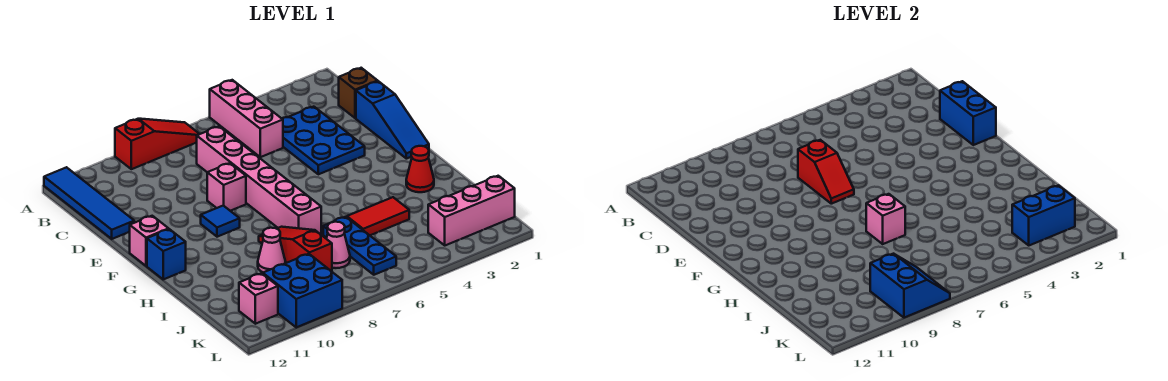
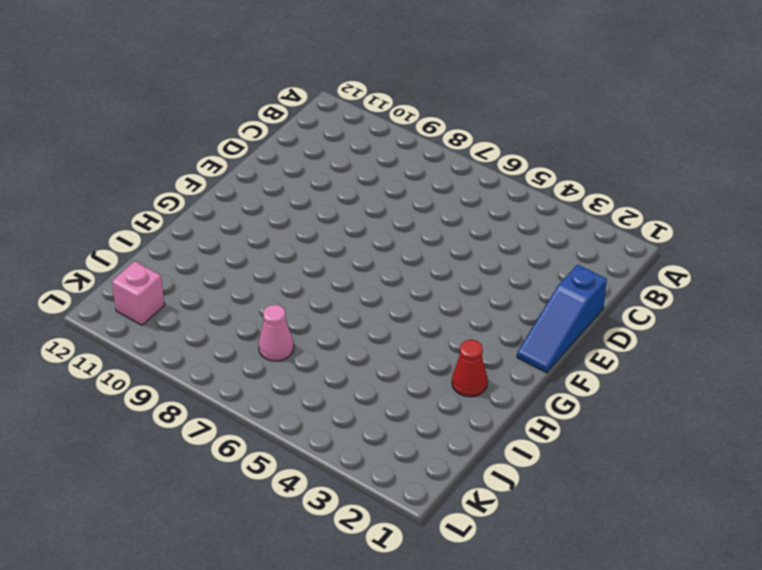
none -> pink brick A5:C5 level 1
none -> red slope A7:A9 level 1 top 9
none -> blue tile A12:D12 level 1

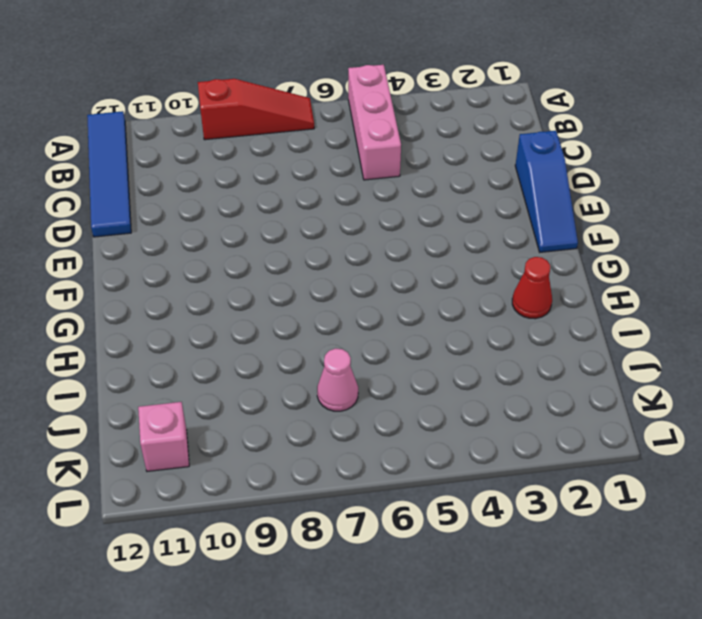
none -> brown brick C1 level 1
none -> blue plate C3:E4 level 1
none -> pink brick C7:H7 level 1

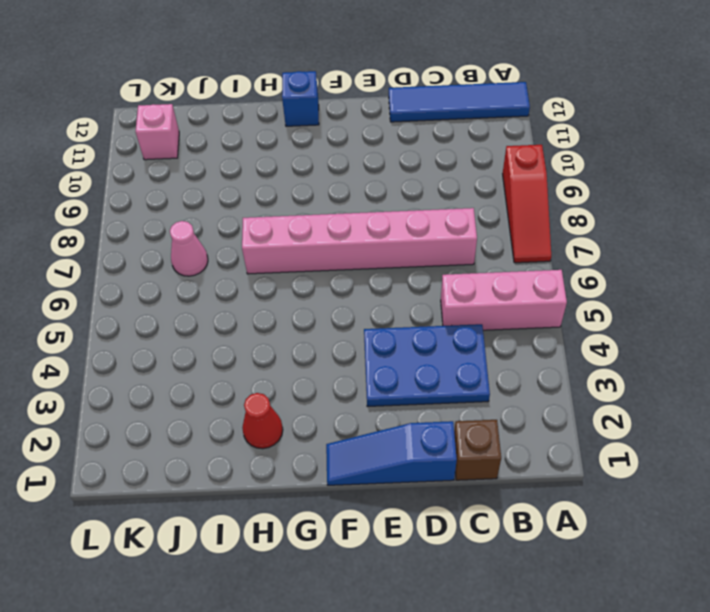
none -> pink brick E8 level 1
none -> blue tile F9 level 1
none -> pink brick F12 level 1

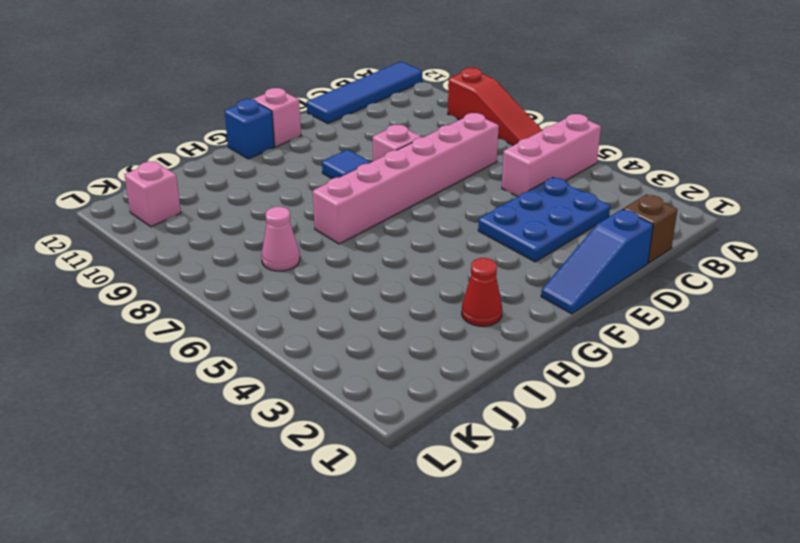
none -> red slope H8:J8 level 1 top J
none -> red tile I4:I5 level 1
none -> blue plate I6:K6 level 1

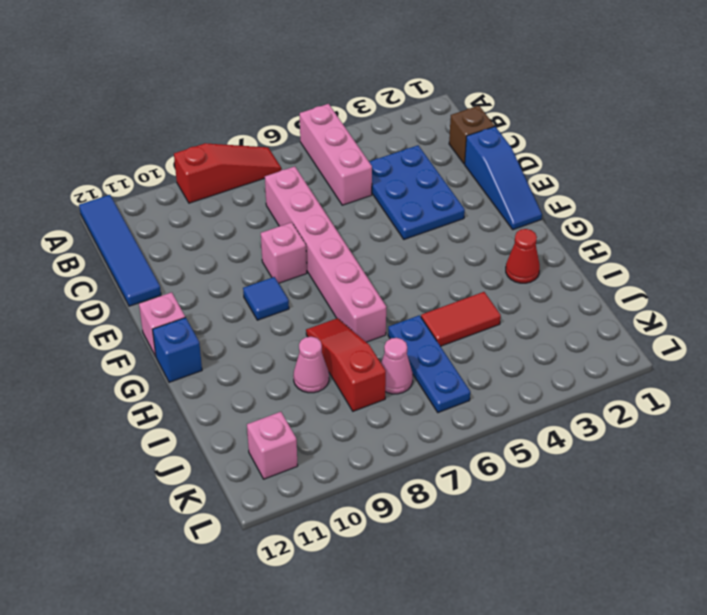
none -> pink brick K1:K3 level 1
none -> blue brick K9:L10 level 1
none -> blue brick D1:E1 level 2

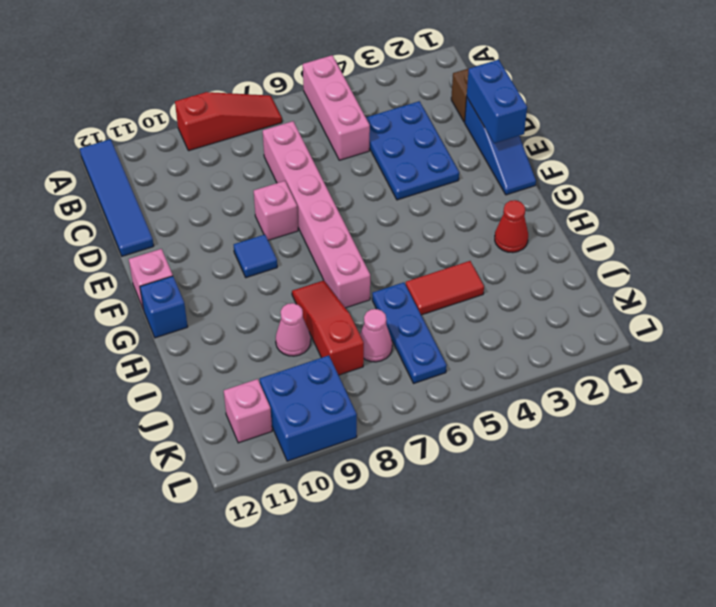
none -> pink brick K1:K3 level 1
none -> red slope D7:E7 level 2 top D
none -> pink brick H7 level 2

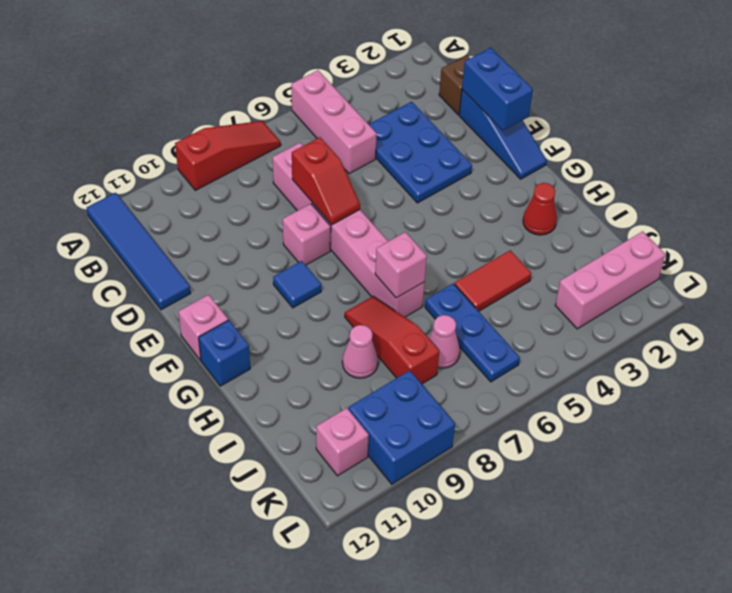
none -> blue brick K2:K3 level 2
none -> blue slope K8:L9 level 2 top 9

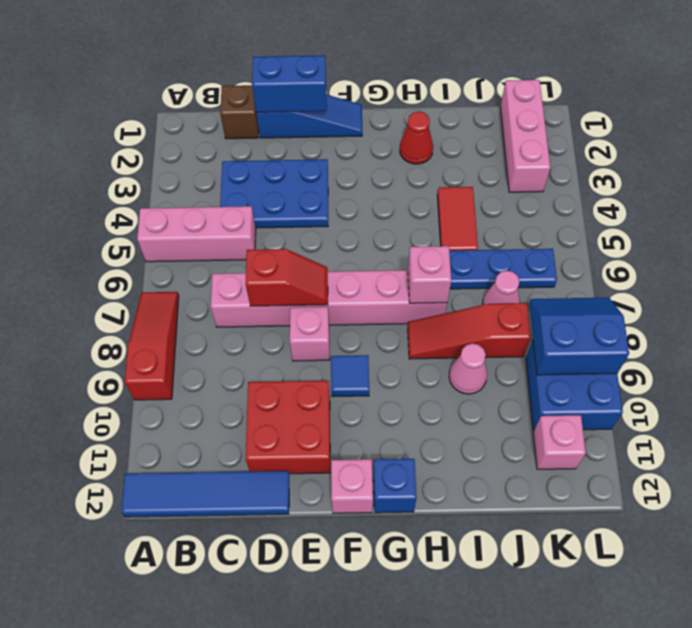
red brick D10:E11 level 1 -> none
none -> blue brick K2:K3 level 2

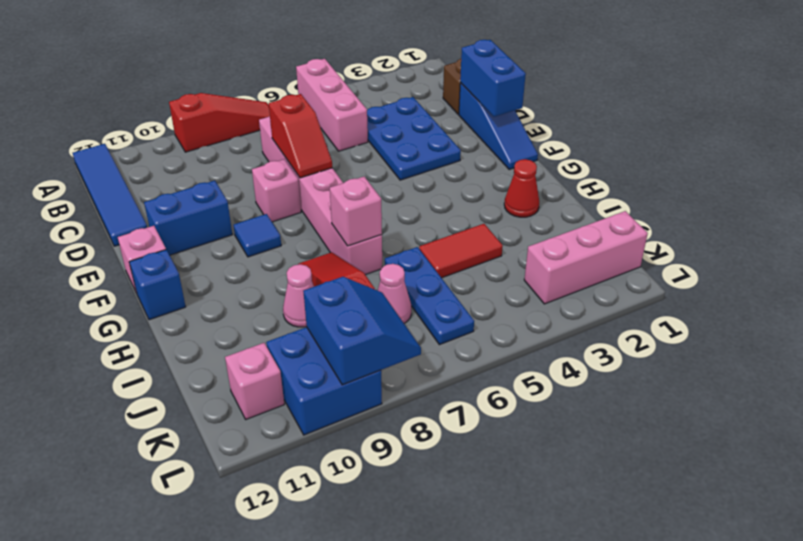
blue brick E10:E11 level 1 -> blue brick K2:K3 level 2

